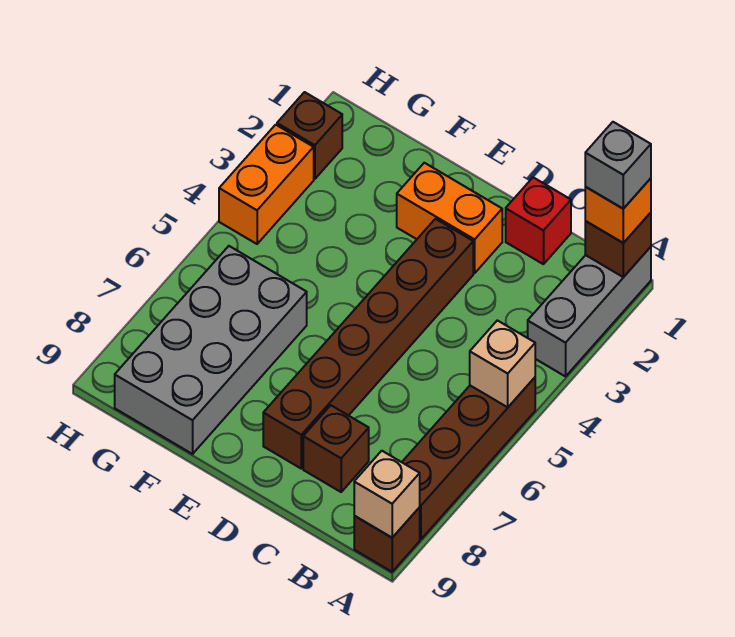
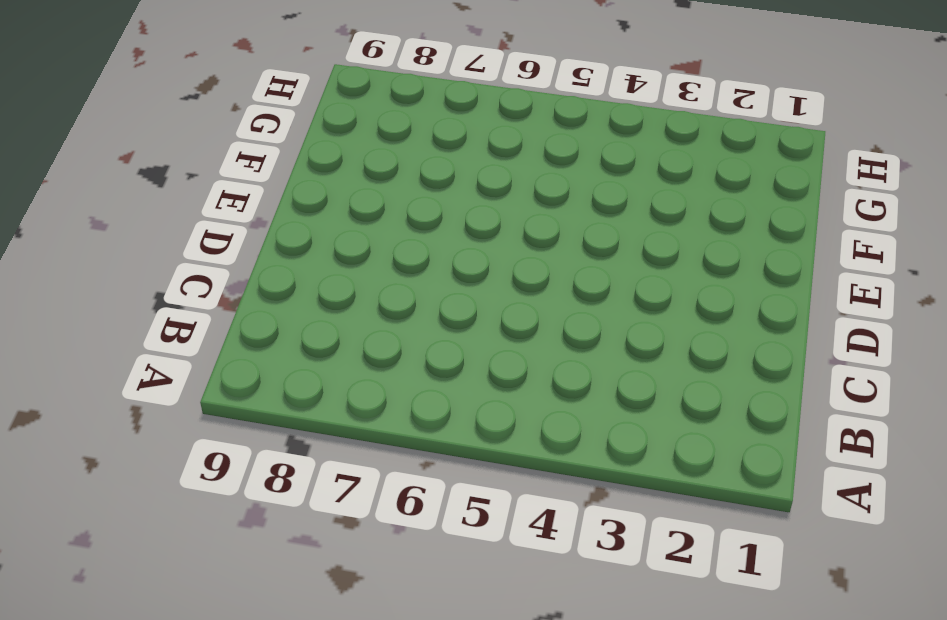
none -> grey brick A1:A3 level 1
none -> brown brick A5:A8 level 1
none -> brown brick A9 level 1

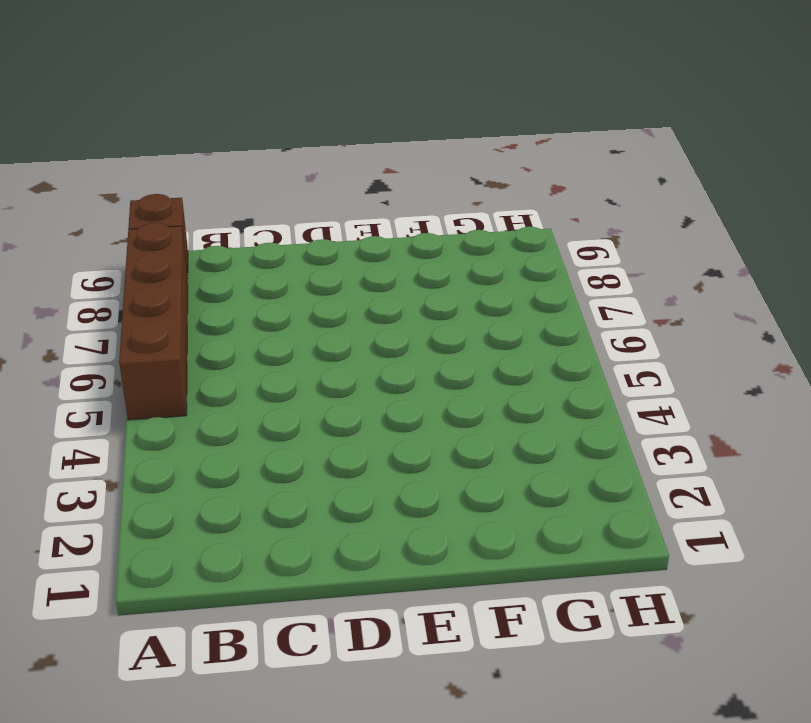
none -> grey brick A1:A3 level 1
none -> red brick C1 level 1
none -> brown brick C8 level 1

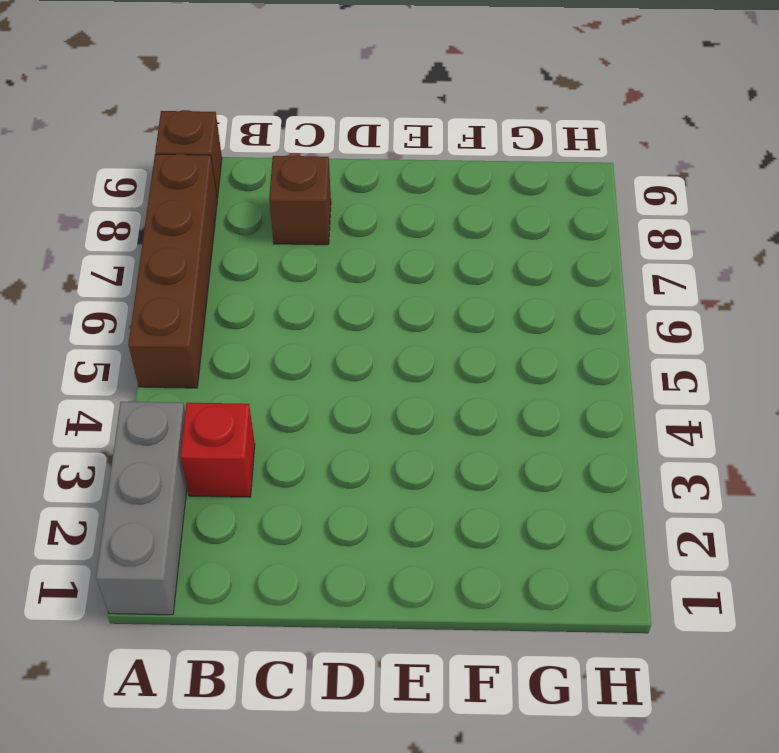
red brick B3 level 1 -> red brick C1 level 1
none -> orange brick D2:E2 level 1
none -> brown brick D3:D8 level 1
none -> grey brick F6:G9 level 1

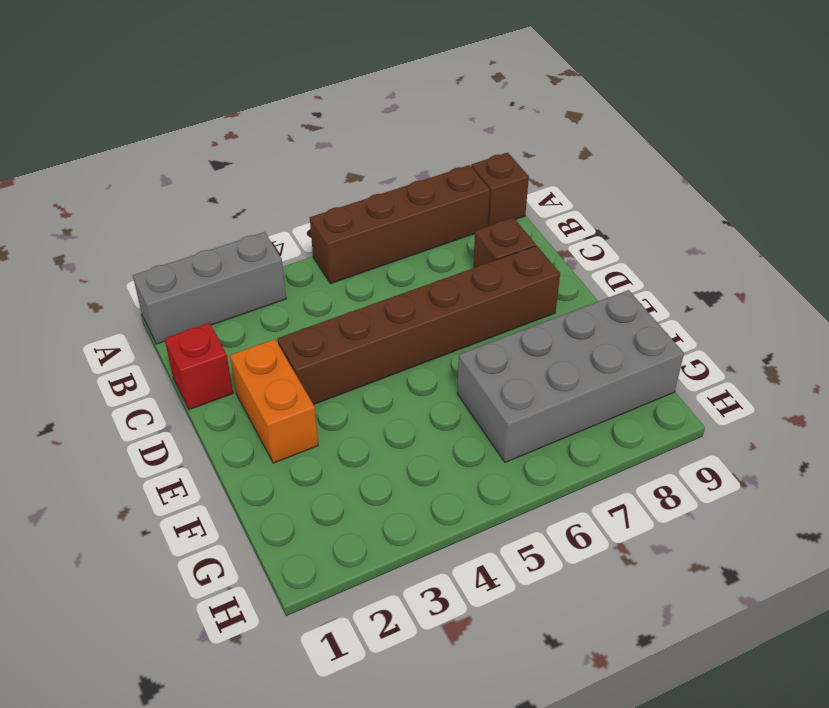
none -> brown brick H2 level 1
none -> orange brick H3:H4 level 1
none -> brown brick A1 level 2

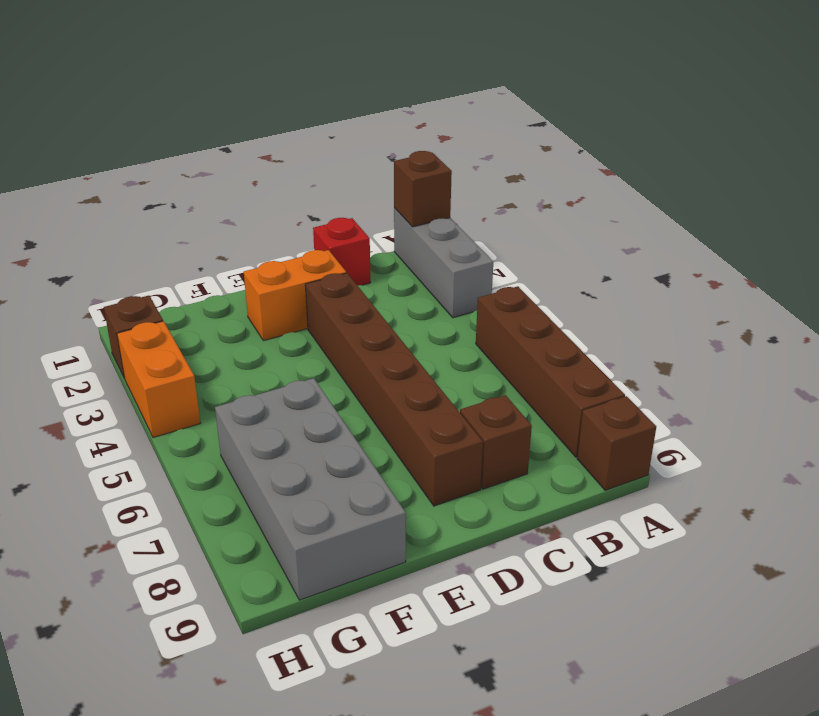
none -> tan brick A5 level 2
none -> tan brick A9 level 2
none -> orange brick A1 level 3

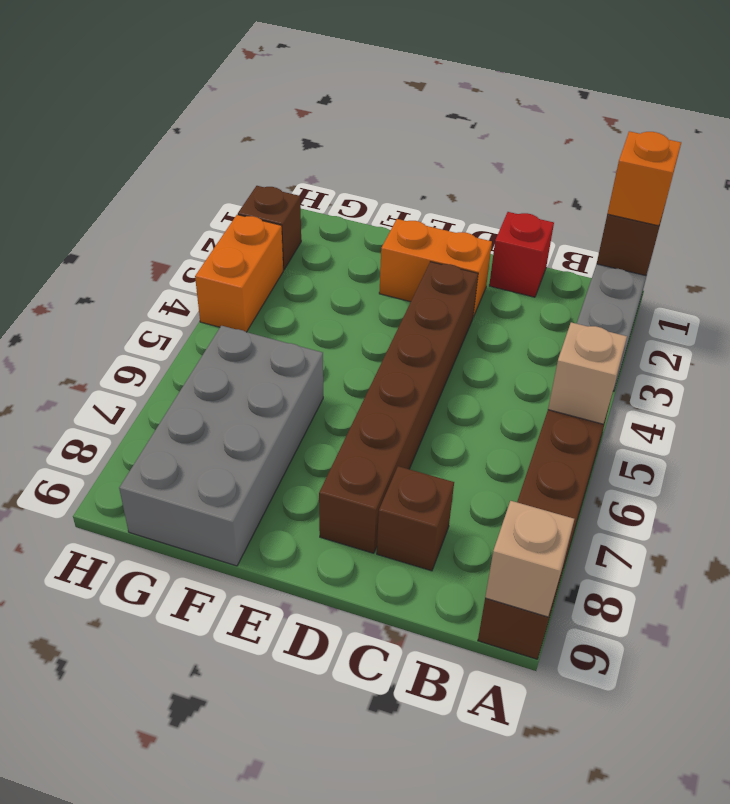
none -> grey brick A1 level 4

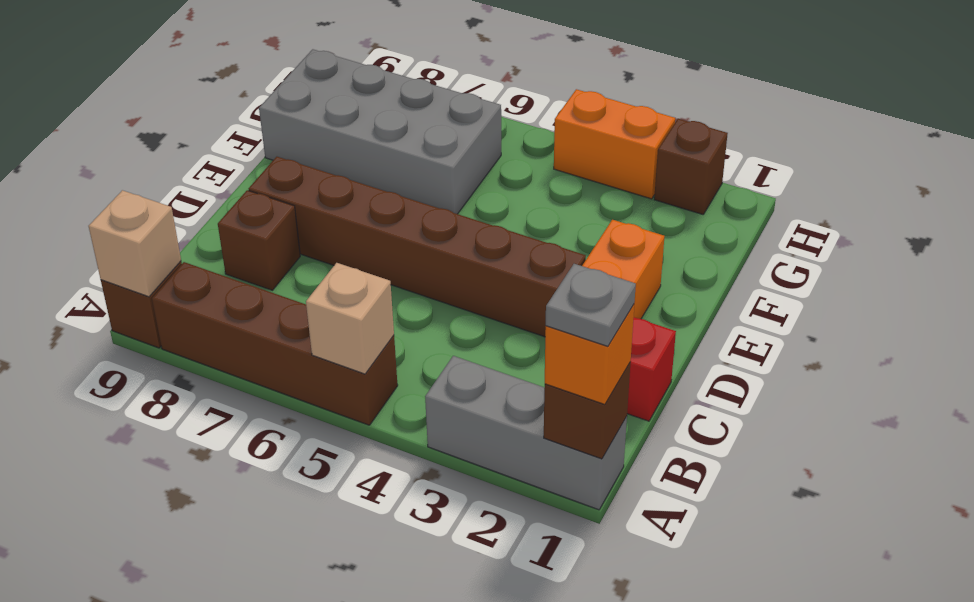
grey plate A1 level 4 -> grey brick A1 level 4

